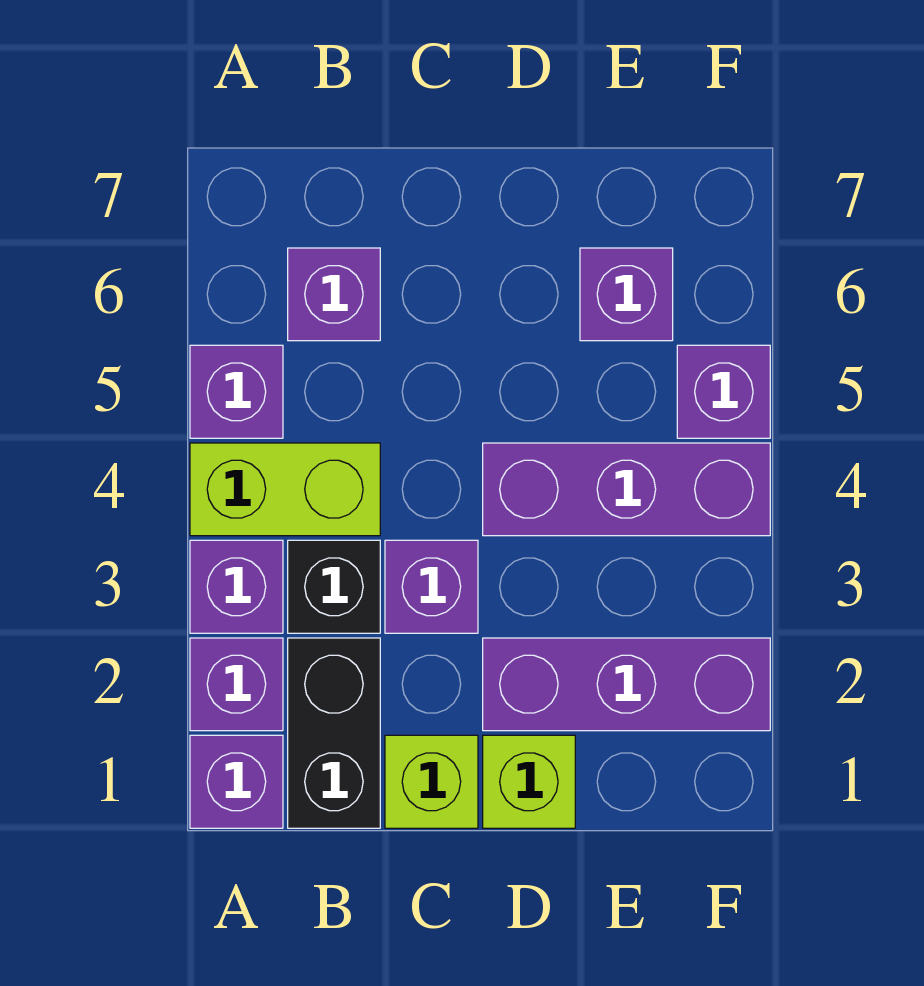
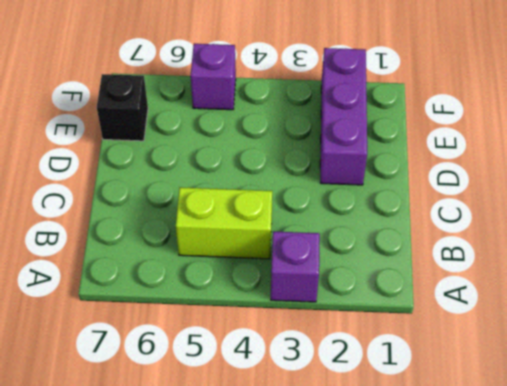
lime brick B4:B5 level 1 -> lime brick A4:B4 level 1
black brick E7 level 1 -> black brick B3 level 1
none -> purple brick A1 level 1
none -> purple brick A2 level 1
none -> purple brick A5 level 1

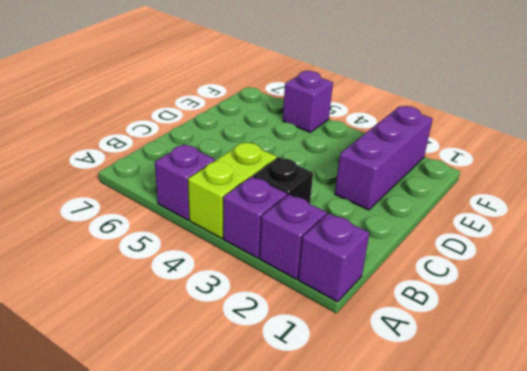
none -> black brick B1:B2 level 1
none -> purple brick B6 level 1
none -> lime brick C1 level 1

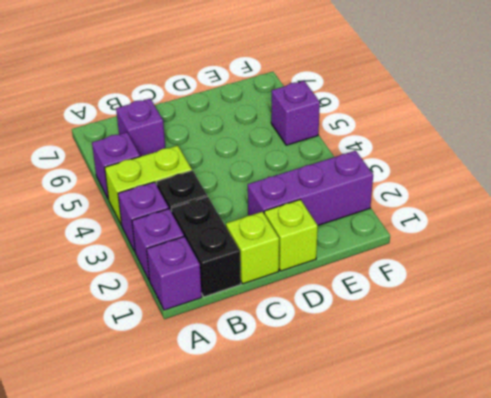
none -> purple brick C3 level 1
none -> purple brick D4:F4 level 1
none -> purple brick E6 level 1

